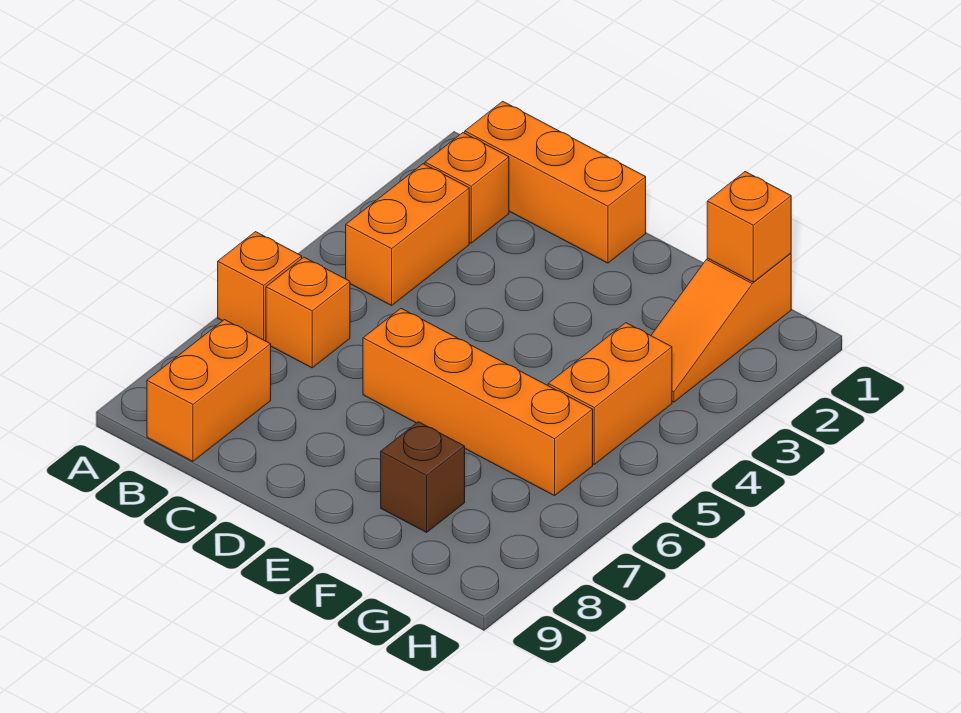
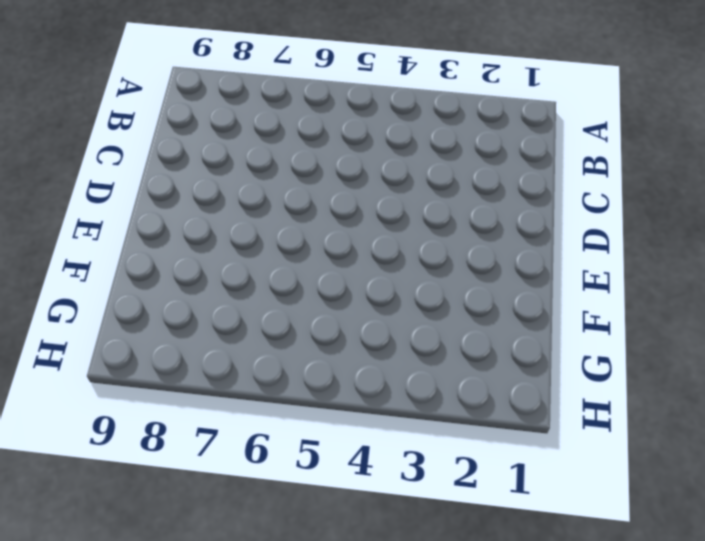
none -> orange brick A6 level 1
none -> orange brick B1:D1 level 1

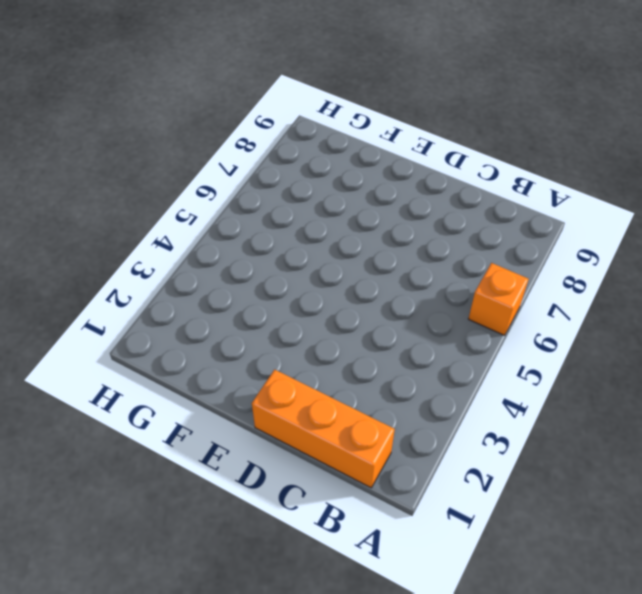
none -> orange brick B2 level 1
none -> orange brick B3:B4 level 1

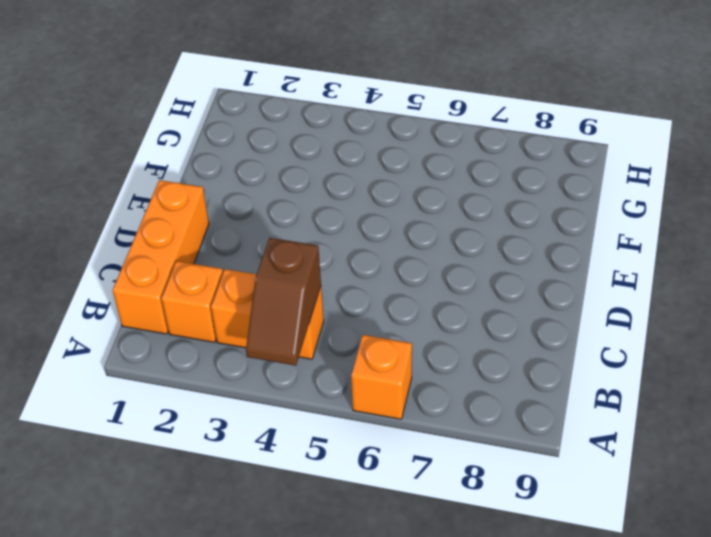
brown slope A4:B4 level 2 top B -> none
none -> orange brick B6 level 1
none -> orange brick B8:B9 level 1

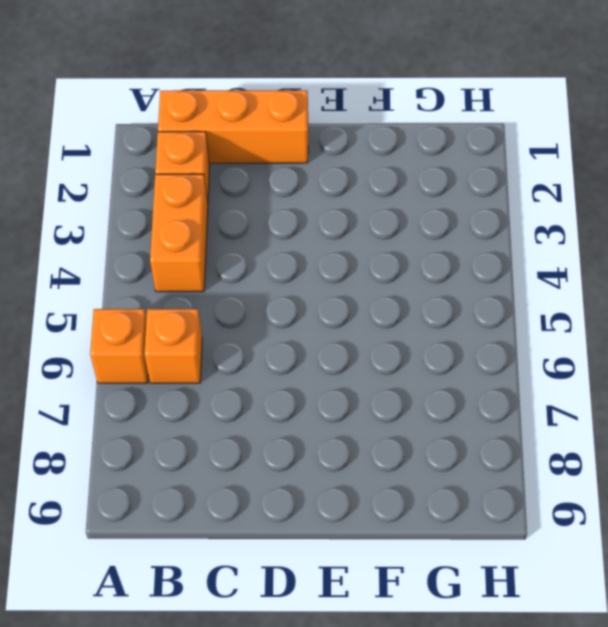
none -> orange brick B8:B9 level 1
none -> orange brick D6:G6 level 1

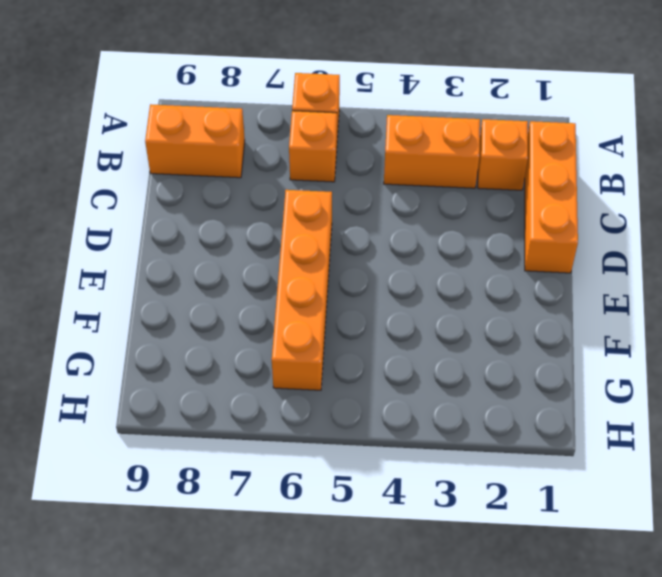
none -> brown brick F8 level 1
none -> orange slope G1:G3 level 1 top 1

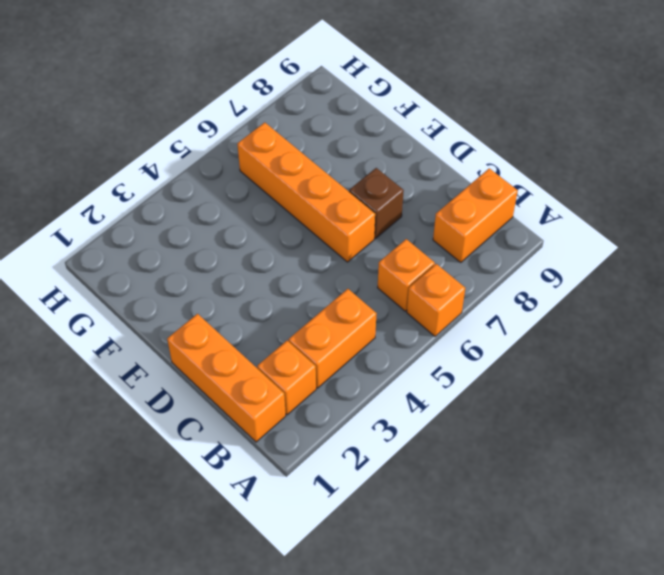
brown brick D7 level 1 -> brown brick F8 level 1
none -> orange slope G1:G3 level 1 top 1
none -> orange brick G4:G5 level 1

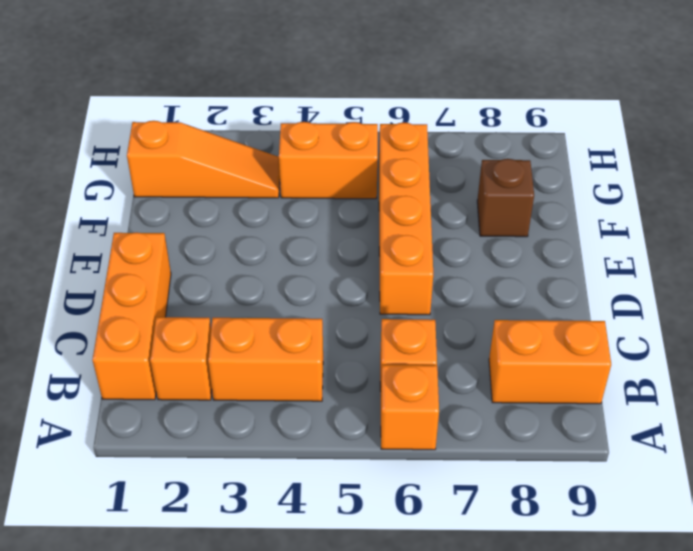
none -> orange brick G1 level 2

